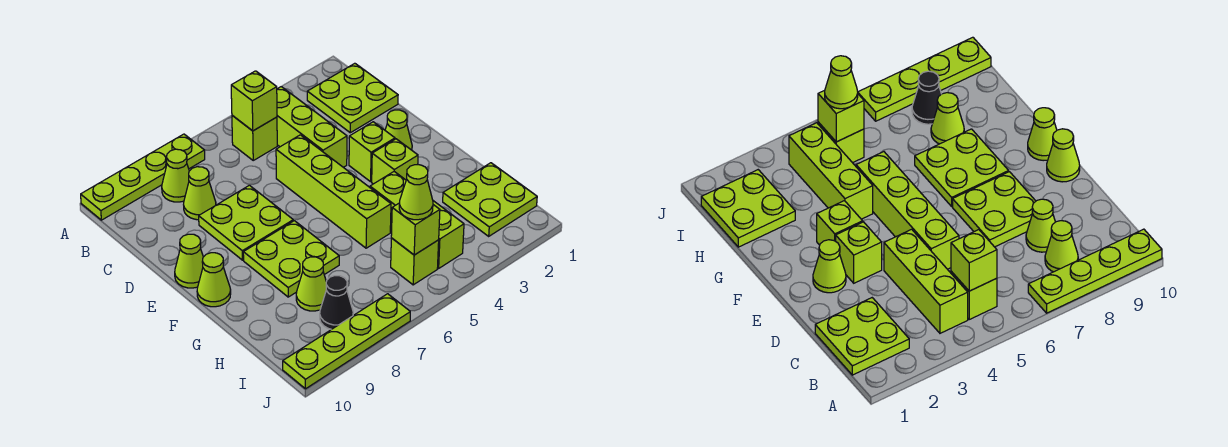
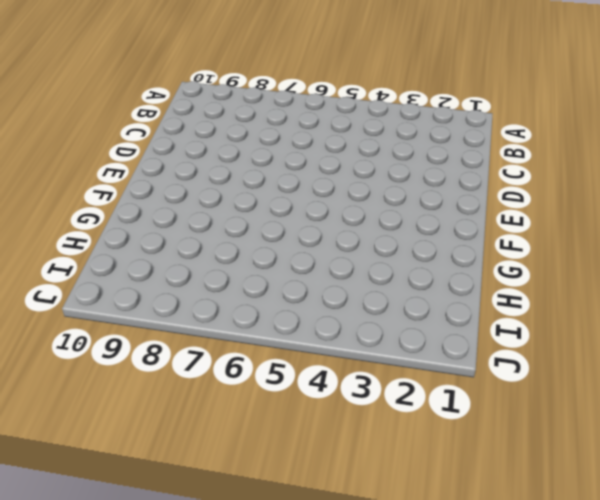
none -> lime plate A7:A10 level 1
none -> lime plate B1:C2 level 1
none -> lime brick B4:D4 level 1

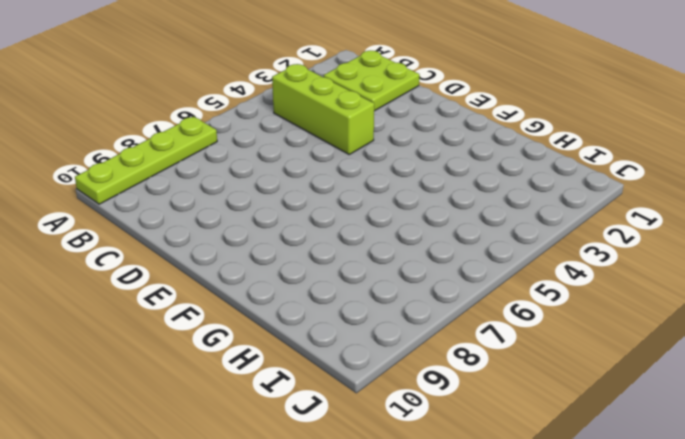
none -> lime brick B5 level 1
none -> lime cone B8 level 1
none -> lime cone C8 level 1

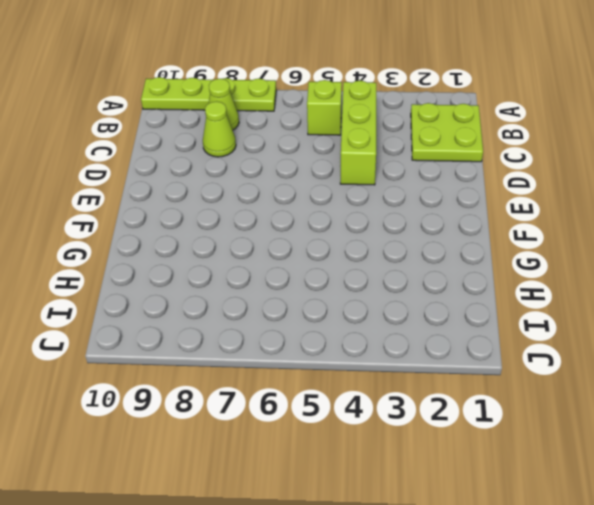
none -> lime brick D5:G5 level 1
none -> lime plate D7:E8 level 1
none -> lime cone E2 level 1

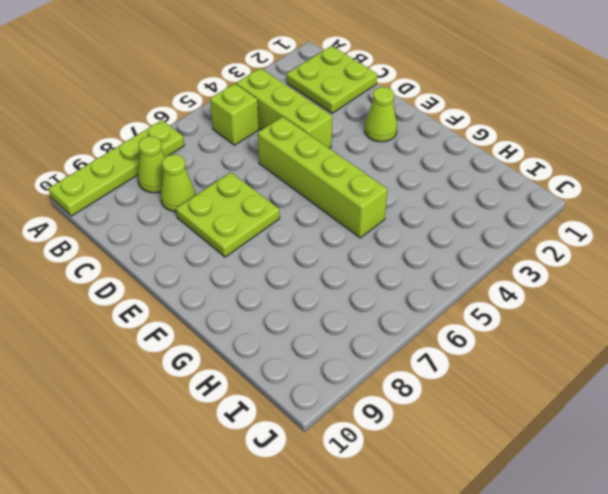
none -> lime brick E3 level 1
none -> lime cone E10 level 1
none -> lime brick F3 level 1

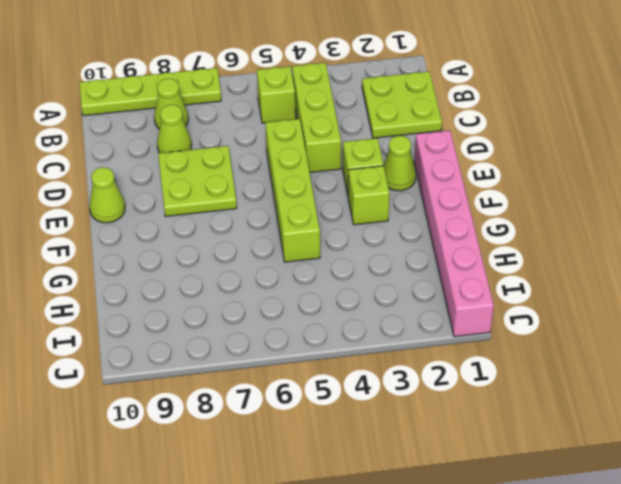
pink brick E1:J1 level 1 -> lime plate H1:I2 level 1
none -> lime plate F7:G8 level 1
none -> lime cone F10 level 1
none -> lime brick G4:I4 level 1

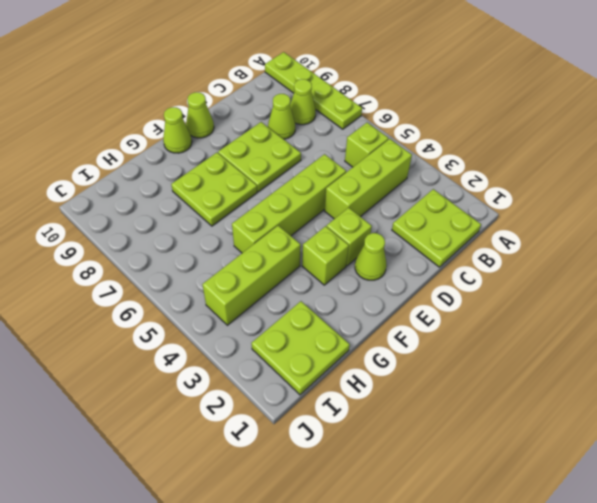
none -> lime cone H8 level 1
none -> lime brick I5 level 1
none -> black cone I8 level 1

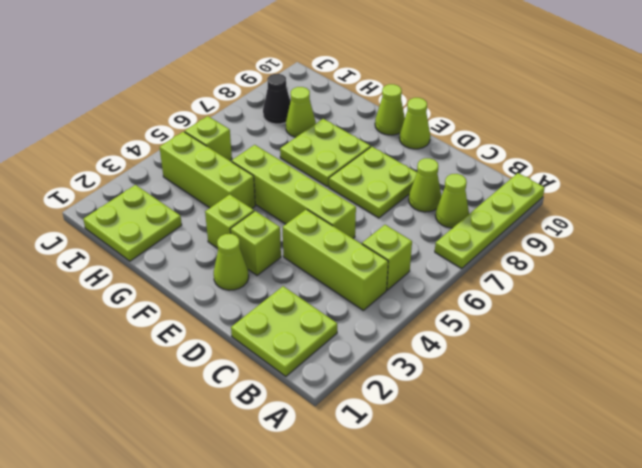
none -> lime plate J7:J10 level 1
none -> lime brick B5 level 2
none -> lime brick I5 level 2

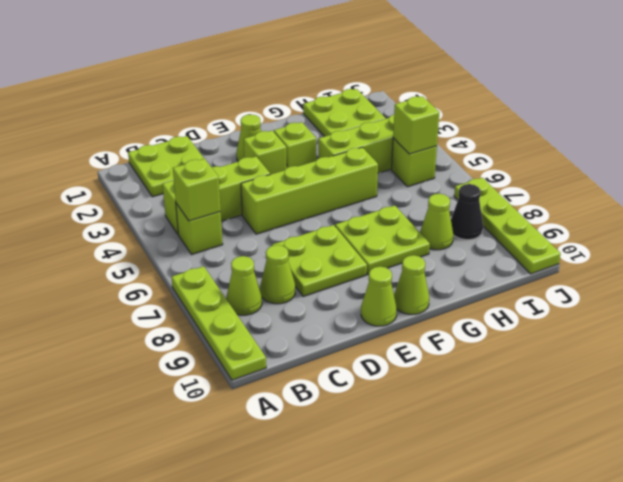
none -> lime cone I5 level 3

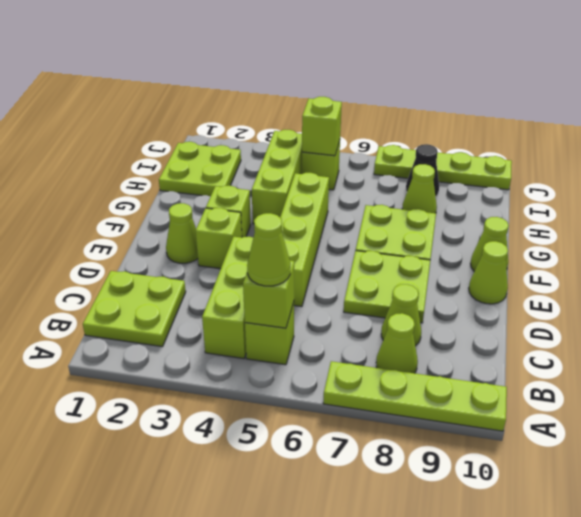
lime cone B5 level 3 -> lime cone I5 level 3

